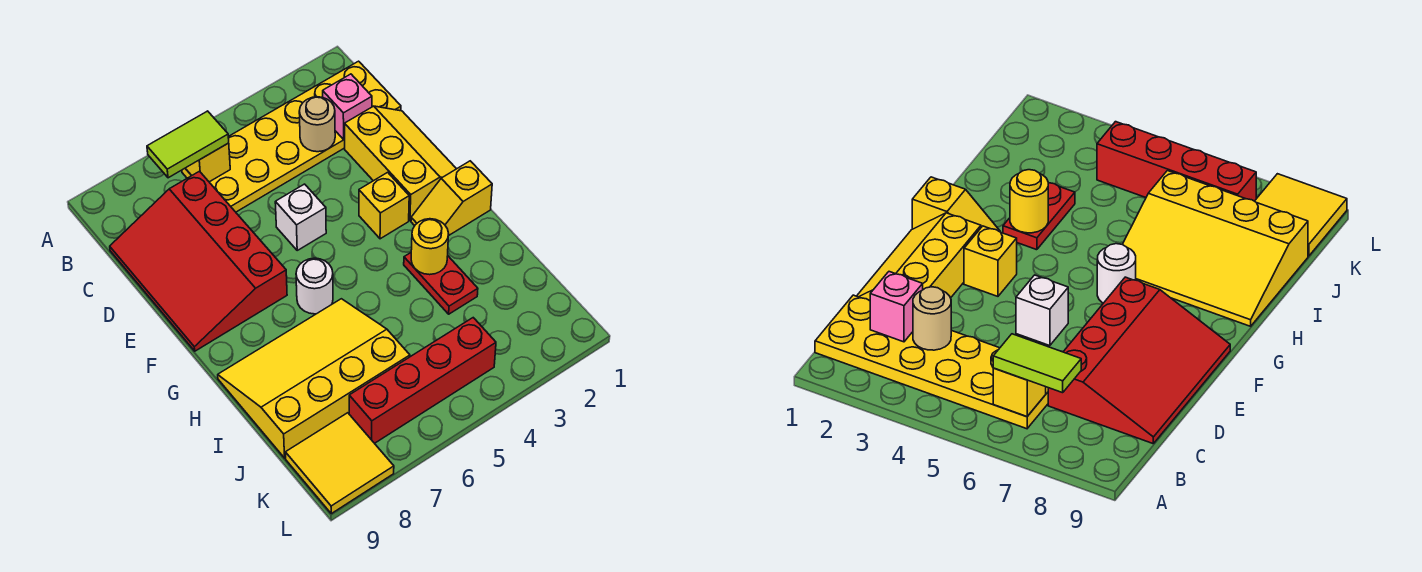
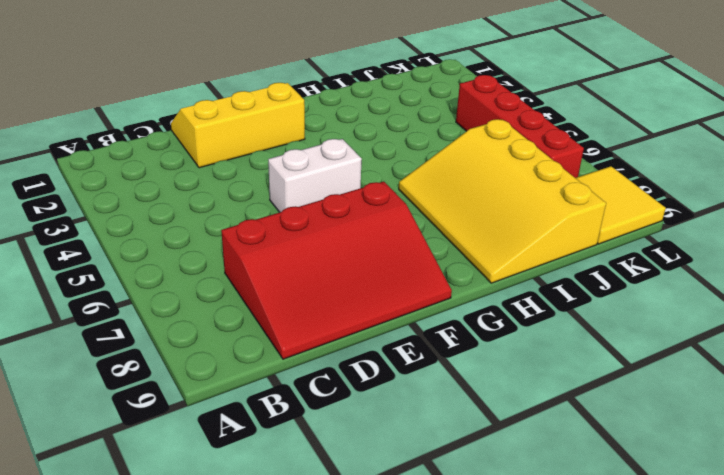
white brick E5:F5 level 1 -> white brick E5 level 1
none -> yellow plate B1:C6 level 1
none -> yellow brick F3 level 1
none -> yellow slope G1:G2 level 1 top 1

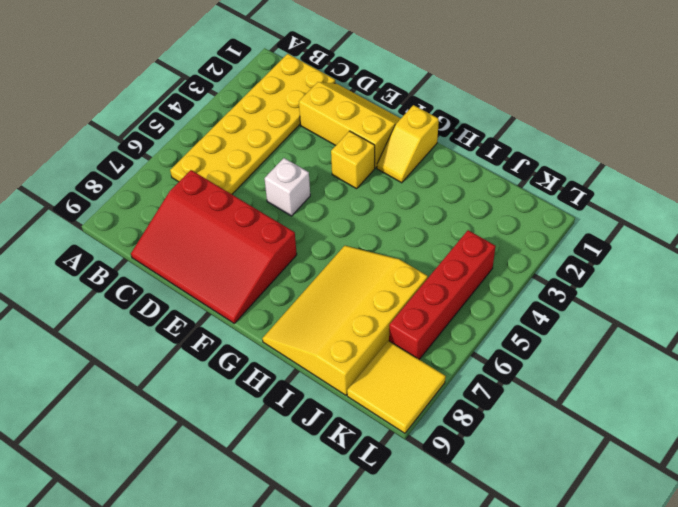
none -> white round brick G6 level 1
none -> red plate H3:I3 level 1
none -> yellow brick B6 level 2

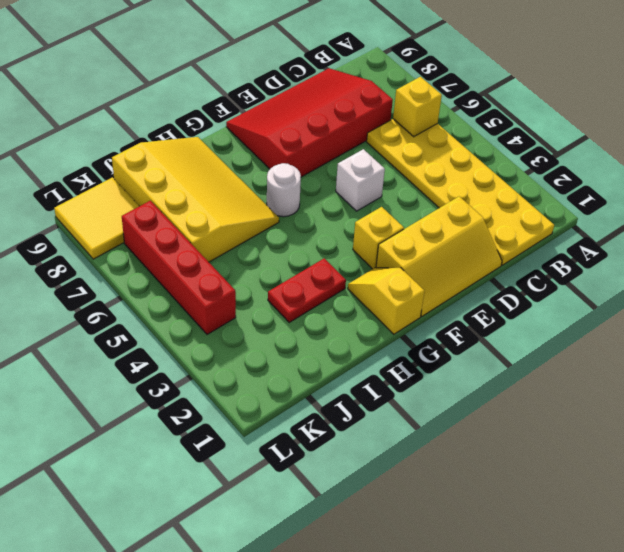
none -> pink brick C2 level 2
none -> tan round brick C3 level 2
none -> yellow round brick H3 level 2

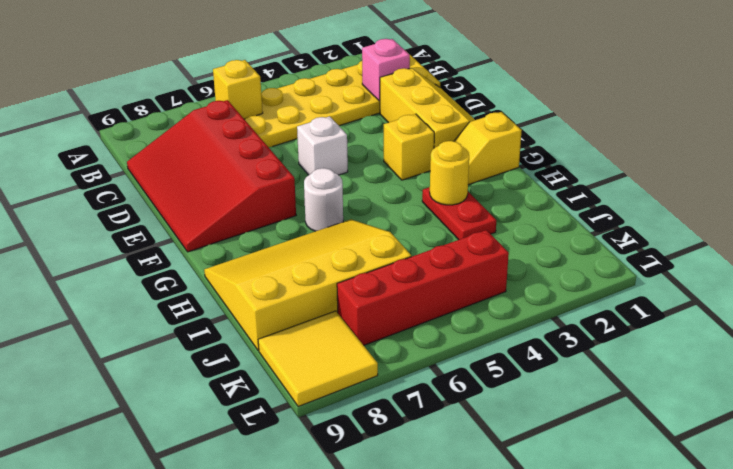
none -> tan round brick C3 level 2
none -> lime tile B6:B7 level 3

